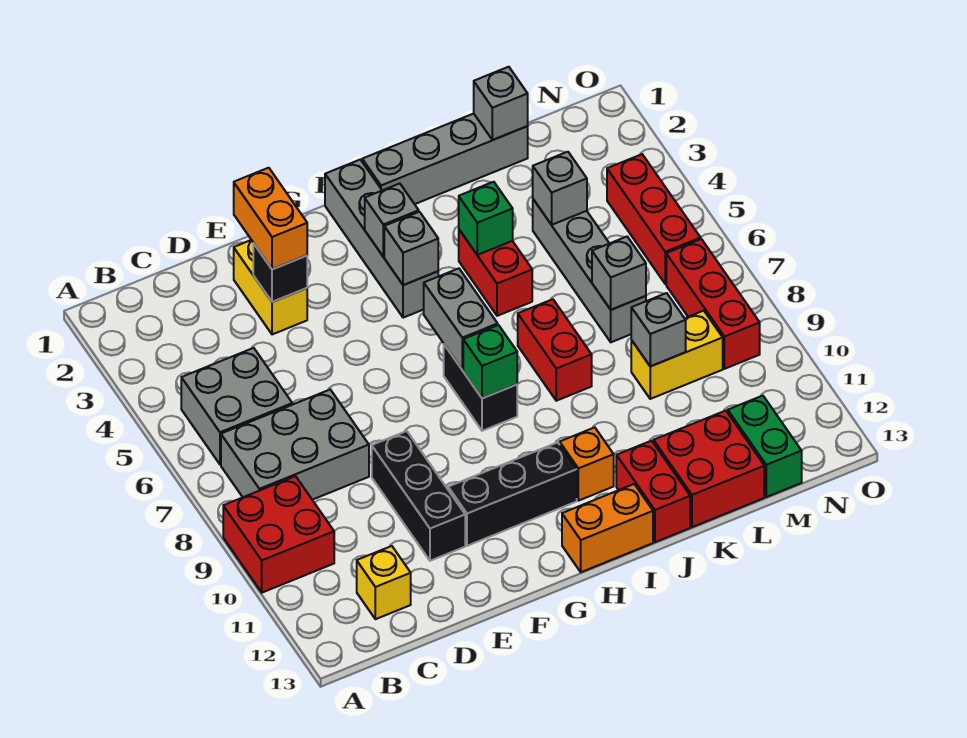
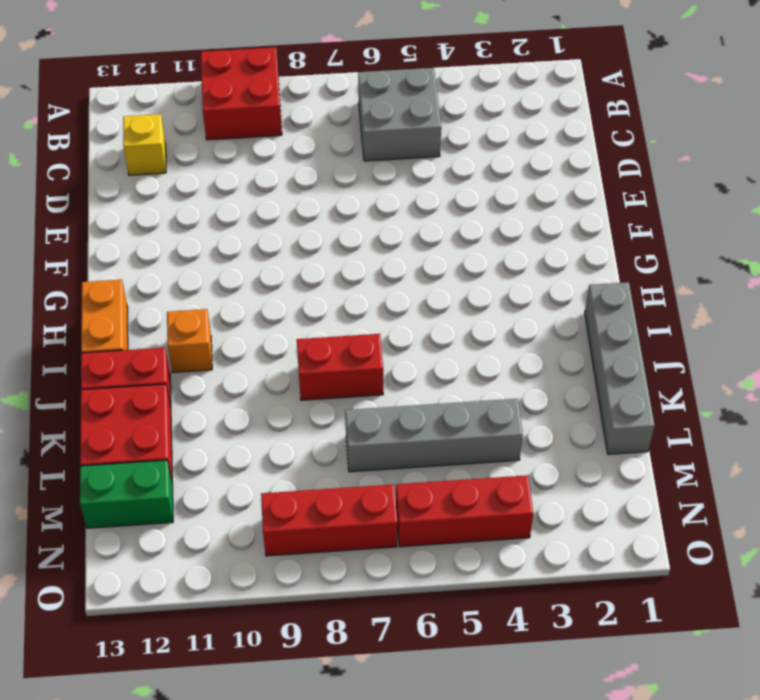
none -> grey brick B7:D8 level 1
none -> yellow brick E2:E3 level 1
none -> black brick E9:E11 level 1
none -> black brick F11:H11 level 1

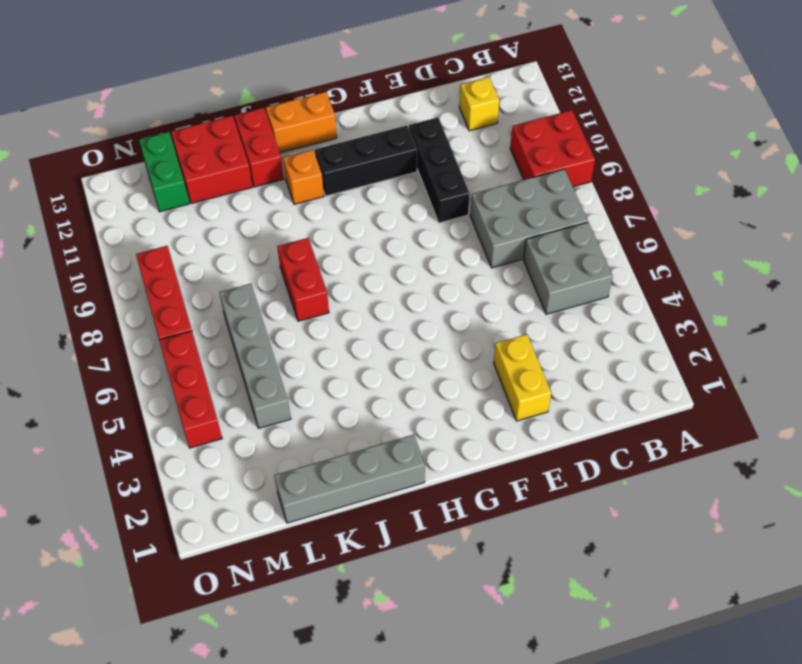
none -> grey brick H1:H4 level 1
none -> black brick H7:H8 level 1
none -> red brick J4:J5 level 1
none -> yellow brick L9:M9 level 1

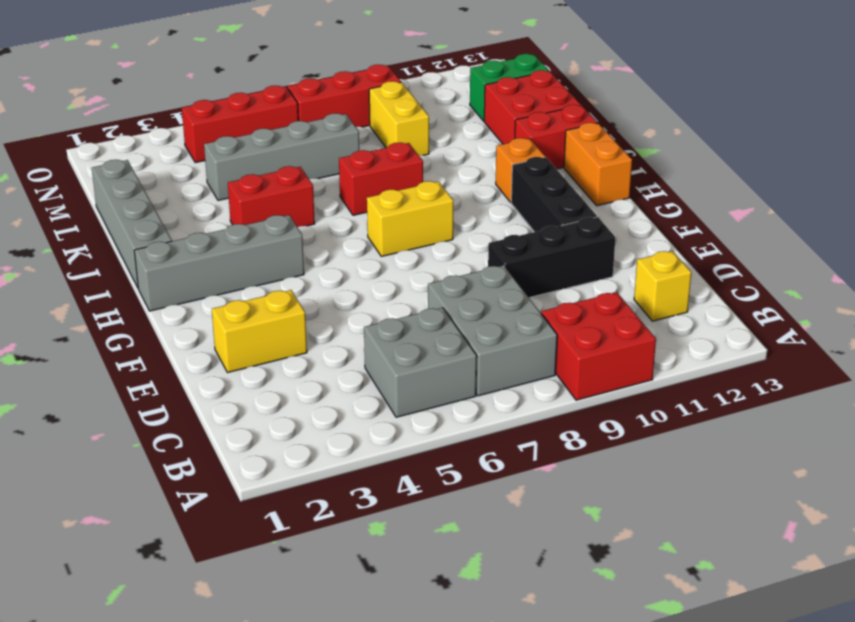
yellow brick H7:H8 level 1 -> black brick H7:H8 level 1
none -> black brick E3 level 2
none -> grey brick H3 level 2
none -> grey brick H4 level 2
none -> grey brick H6:H7 level 2

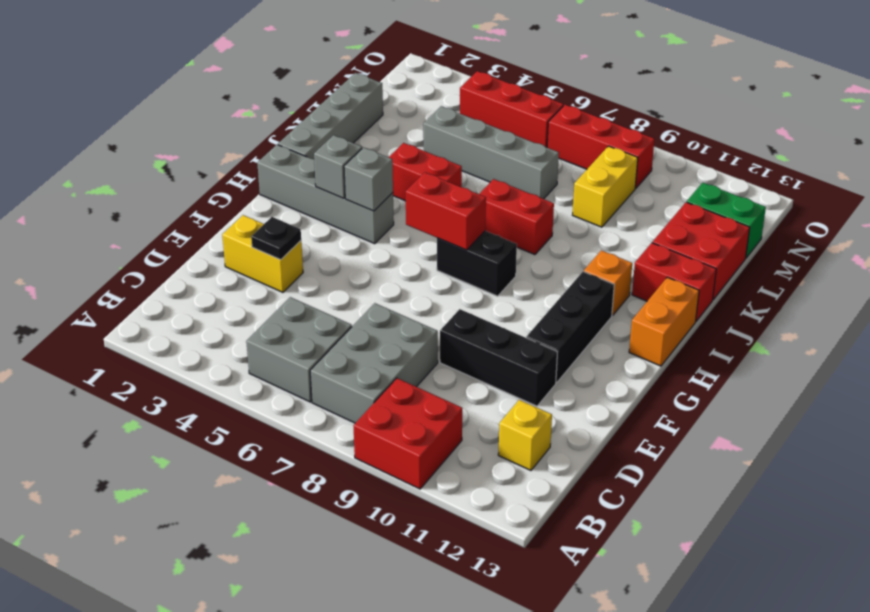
black plate E3 level 2 -> black brick E3 level 2
red brick H6:H7 level 2 -> grey brick H6:H7 level 2
none -> green brick H8 level 2
none -> green brick J4 level 2
none -> grey brick L1 level 2
none -> grey brick L4 level 2

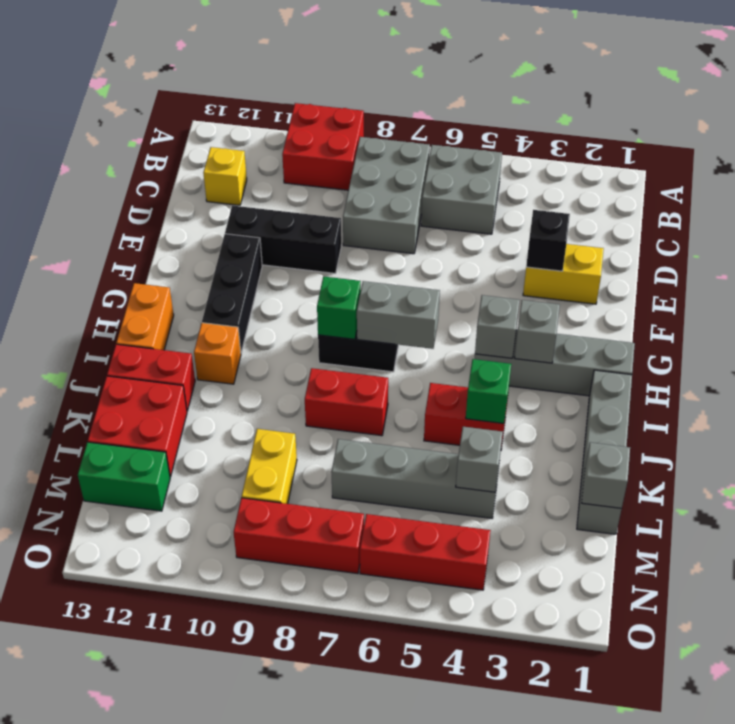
none -> grey brick L7 level 2
none -> grey brick L9 level 2
none -> orange brick E2:E3 level 3

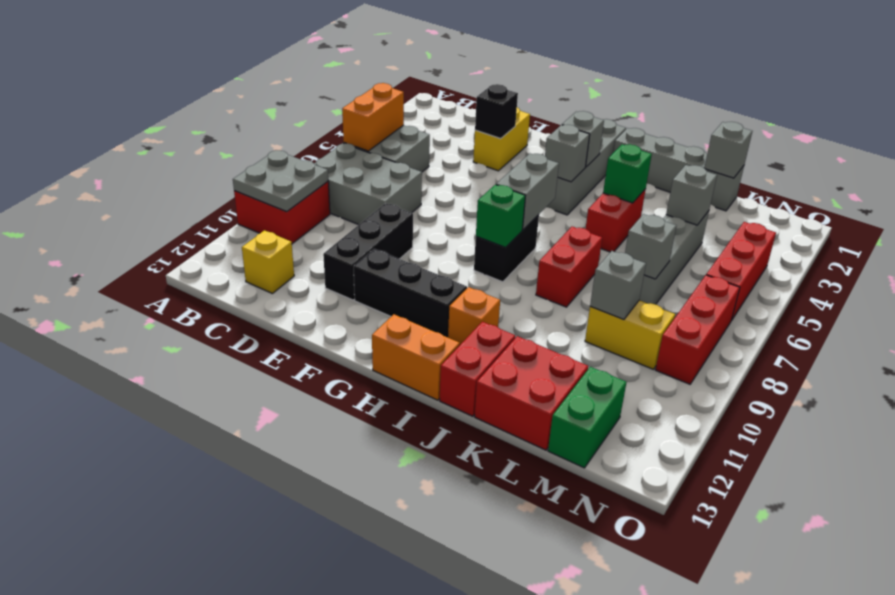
grey plate A9:B10 level 2 -> none
orange brick B5:B6 level 2 -> orange brick E2:E3 level 3

